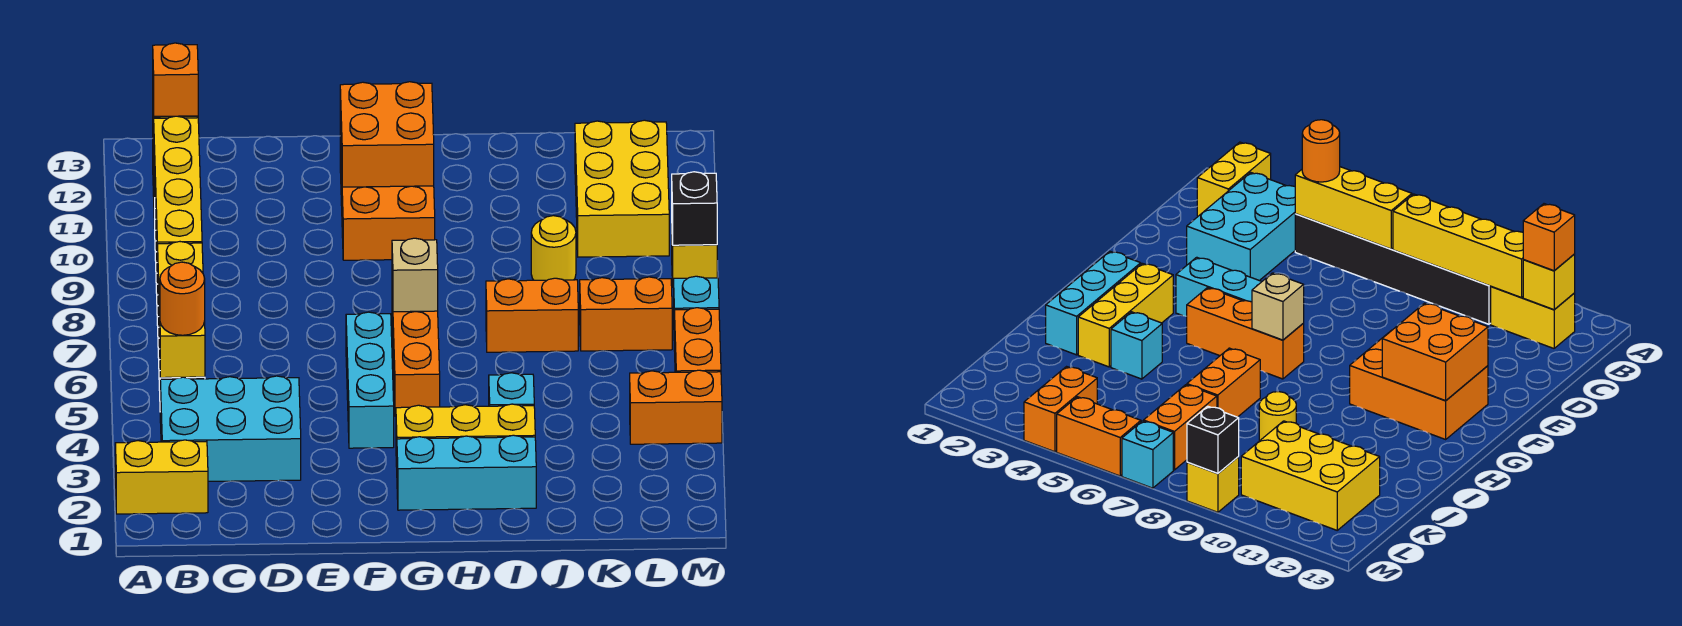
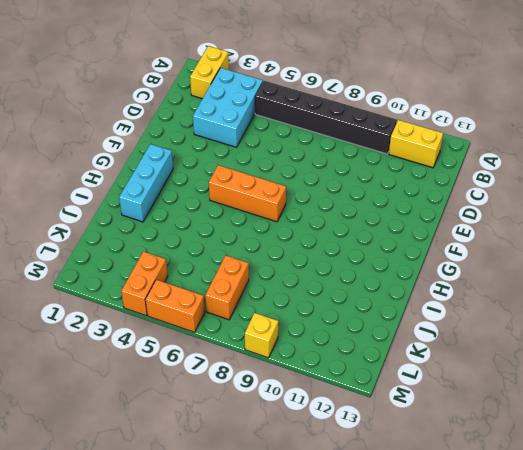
none -> cyan brick F4:F6 level 1
none -> orange brick F10:G12 level 1
none -> yellow brick G3:I3 level 1

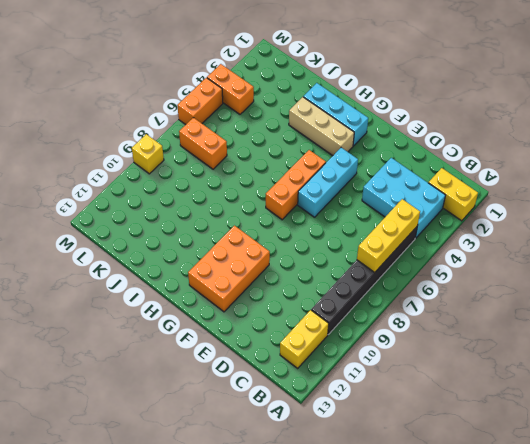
tan brick G3:I3 level 1 -> yellow brick G3:I3 level 1
none -> cyan brick I4 level 1
none -> orange brick I7:J7 level 1
none -> yellow round brick J9 level 1

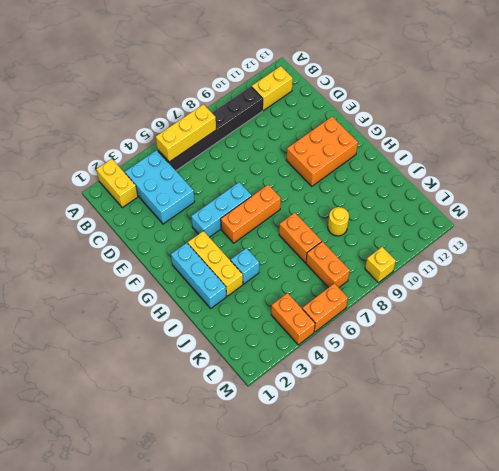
none -> yellow brick K10:L12 level 1
none -> cyan brick M7 level 1
none -> yellow brick B8:B11 level 2

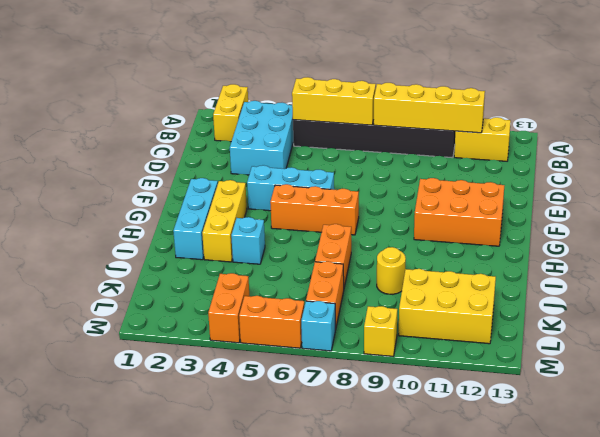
none -> yellow brick B12 level 2
none -> orange brick F11:G12 level 2
none -> tan brick G7 level 2

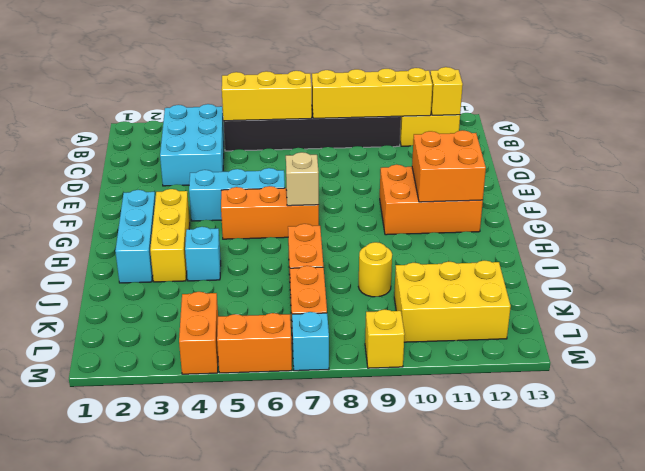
none -> yellow brick A2:B2 level 1
none -> black brick M9 level 2
none -> orange round brick B5 level 3

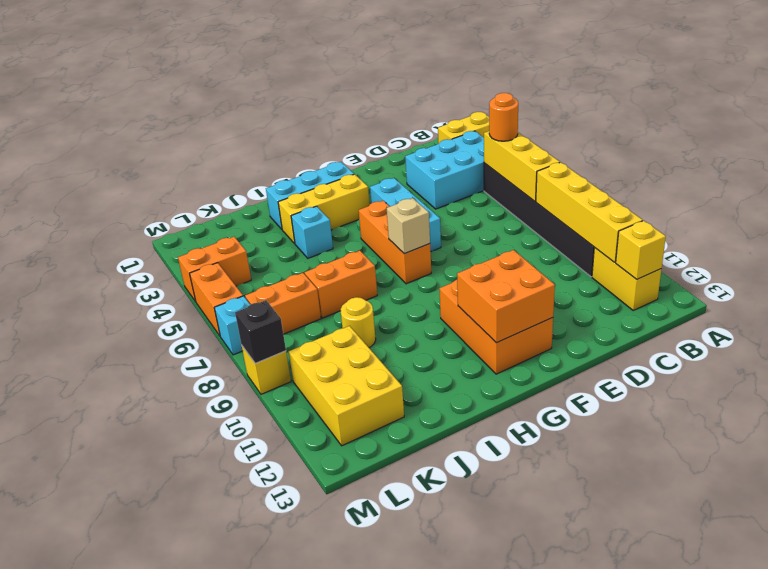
none -> orange brick B12 level 3

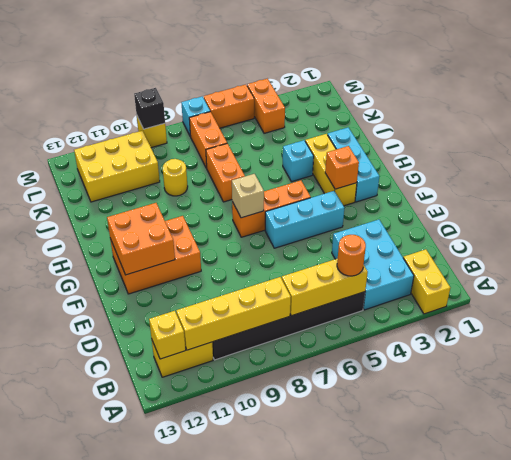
orange brick G3 level 2 -> orange brick B12 level 3

